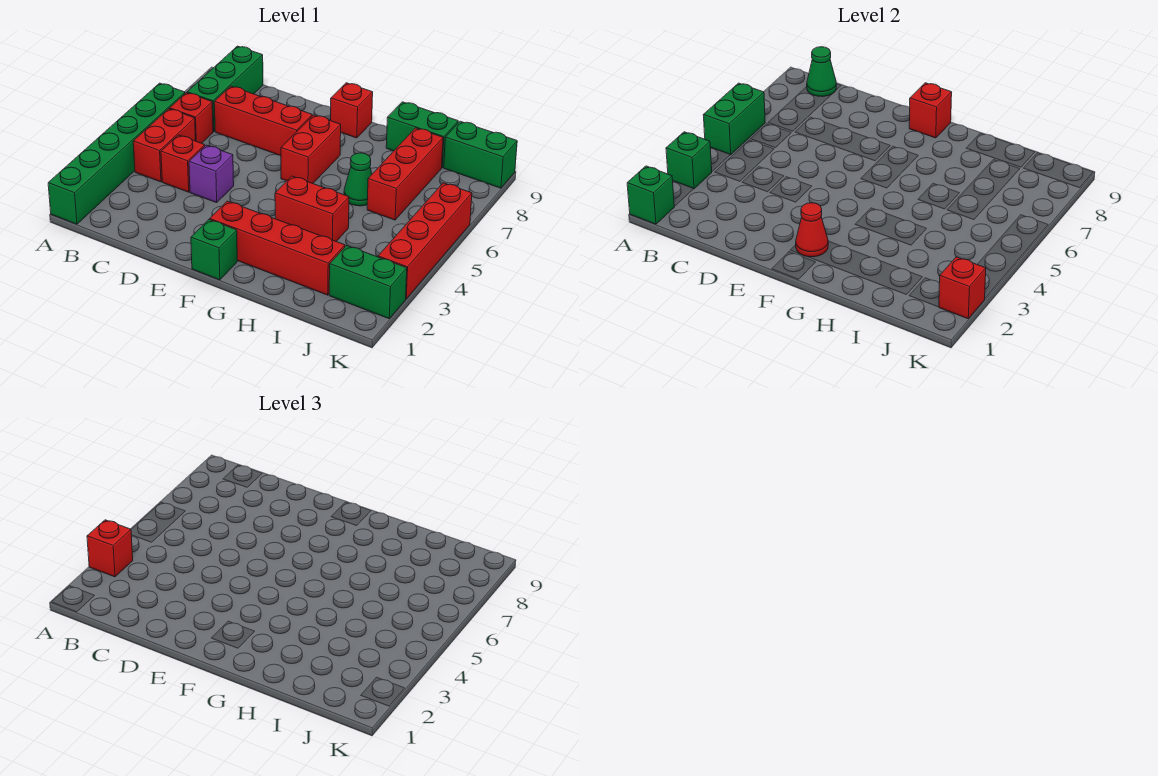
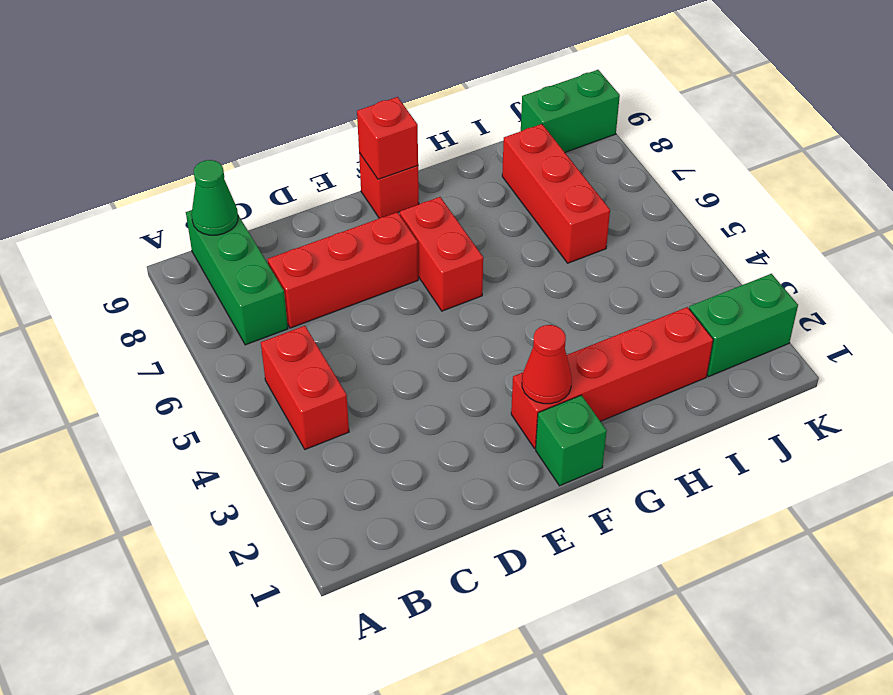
none -> green brick A1:A6 level 1
none -> red brick B6 level 1
none -> red brick C4 level 1

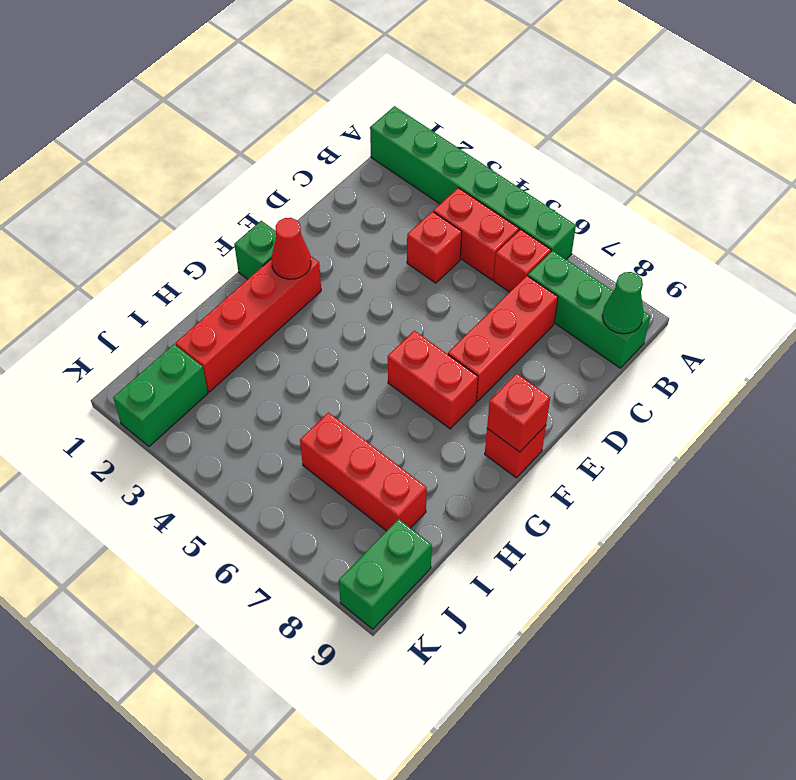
none -> purple brick D4 level 1
none -> red brick G4:H4 level 1
none -> green cone H6 level 1

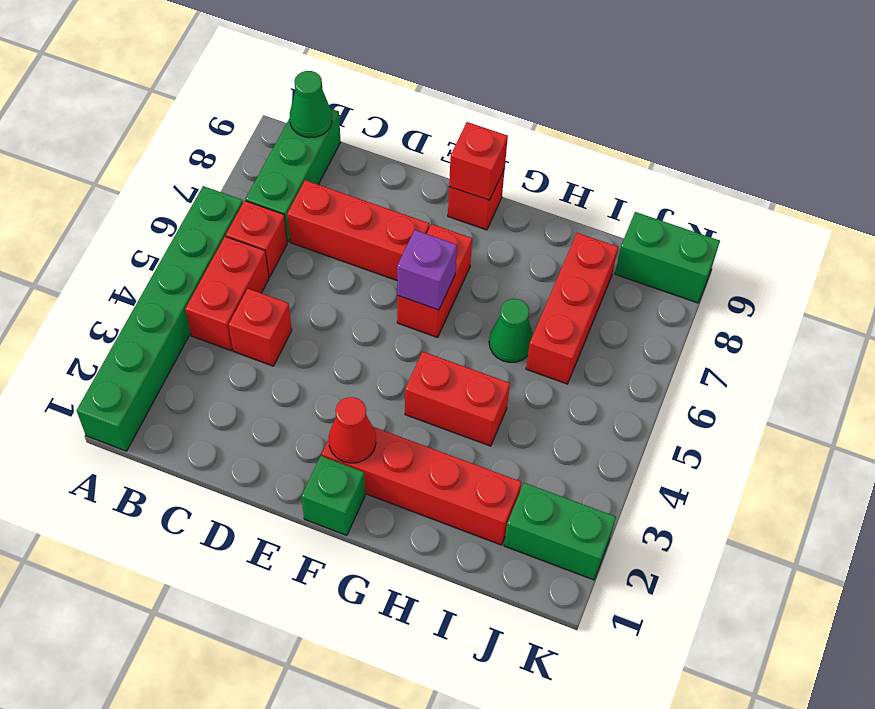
purple brick F6 level 2 -> purple brick D4 level 1
none -> green brick H9:I9 level 1
none -> red brick K3:K6 level 1
none -> green brick A1 level 2

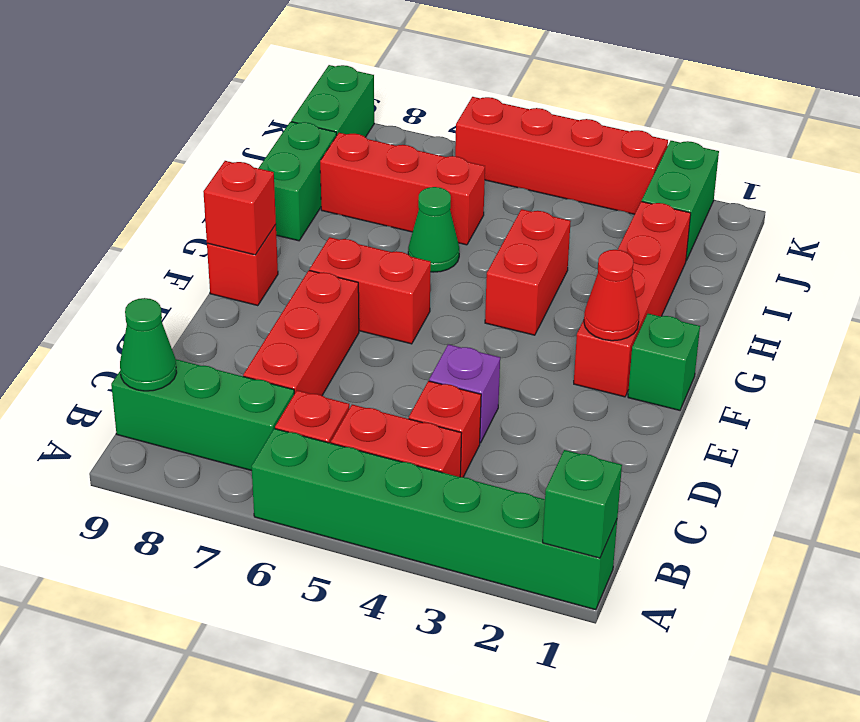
none -> green brick A3 level 2
none -> green brick A5:A6 level 2
none -> red brick K2 level 2

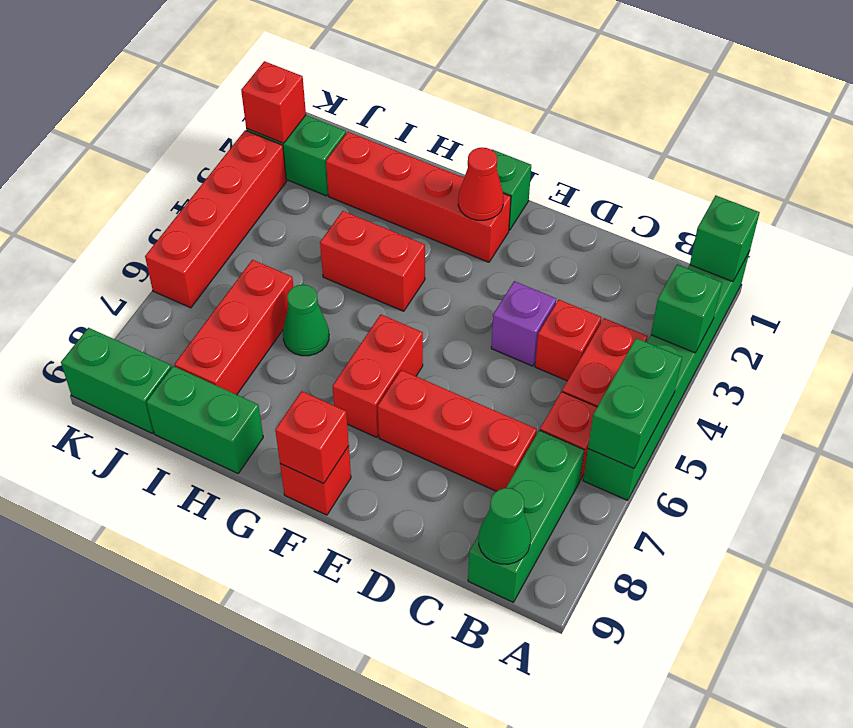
none -> red brick A3 level 3

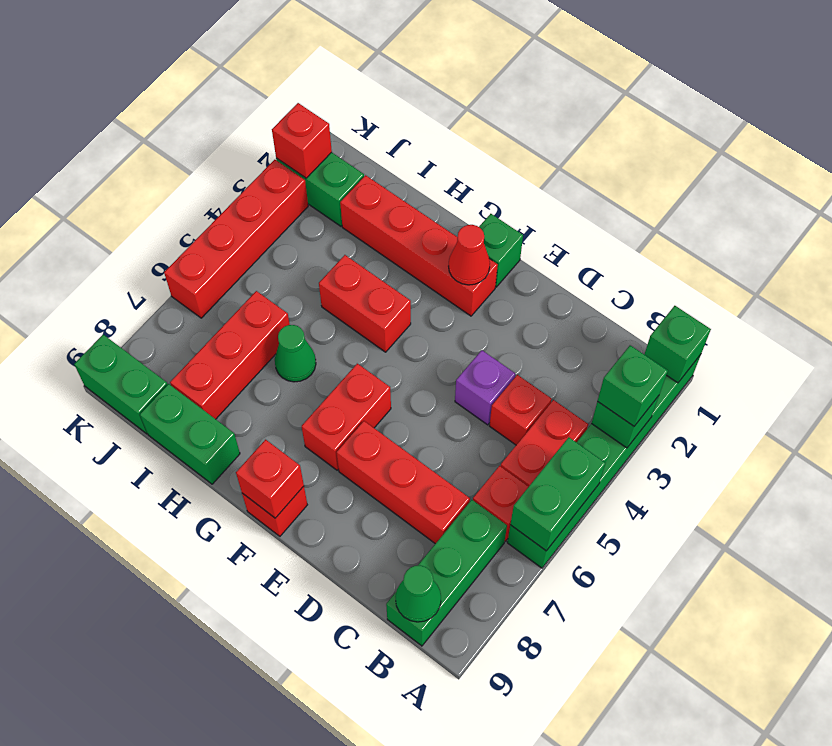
green brick A3 level 3 -> red brick A3 level 3

